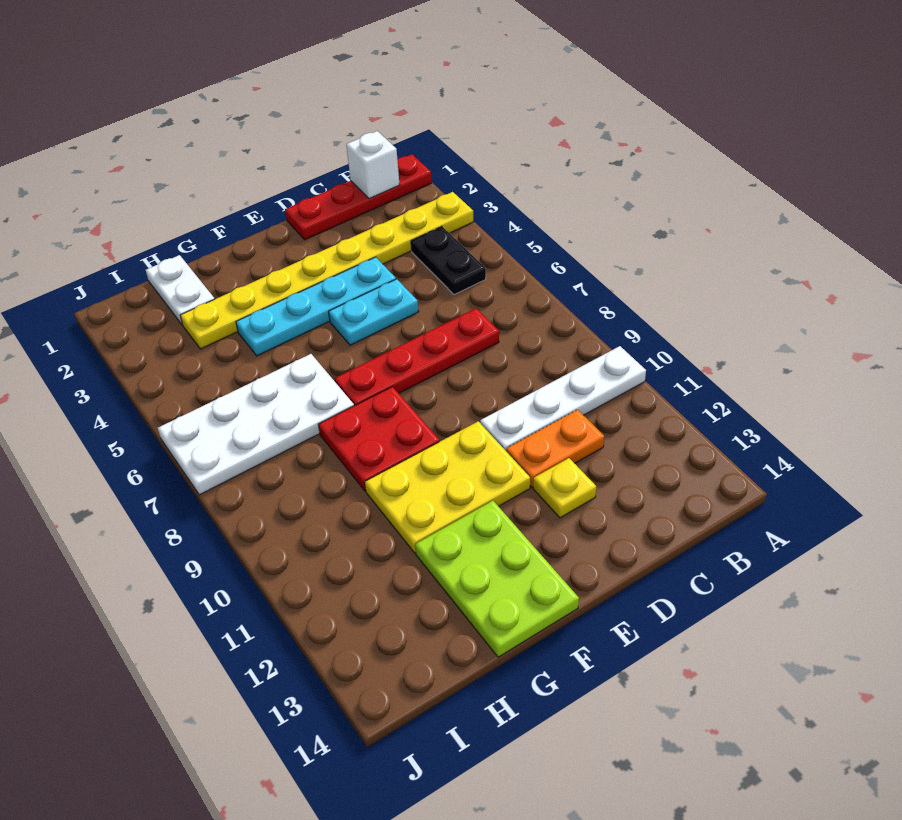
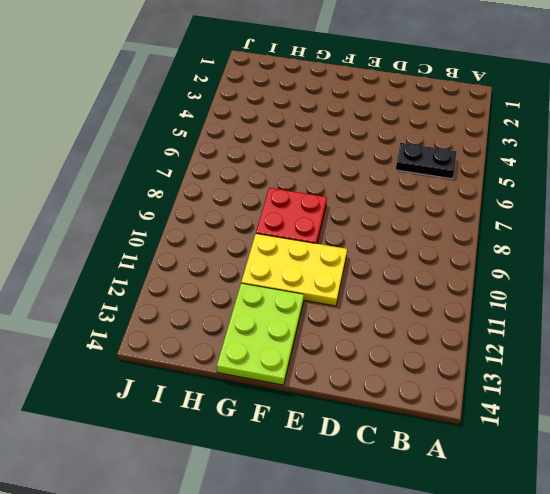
black plate B5:C5 level 1 -> black plate B4:B5 level 1
none -> red plate A1:D1 level 1
none -> yellow plate A3:H3 level 1
none -> white plate A10:D10 level 1

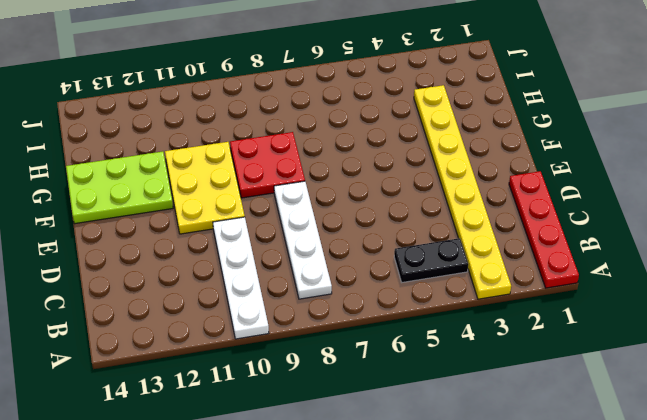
white plate B8:E8 level 1 -> none
none -> red plate C7:F7 level 1
none -> orange plate C11:D11 level 1
none -> cyan plate D4:G4 level 1

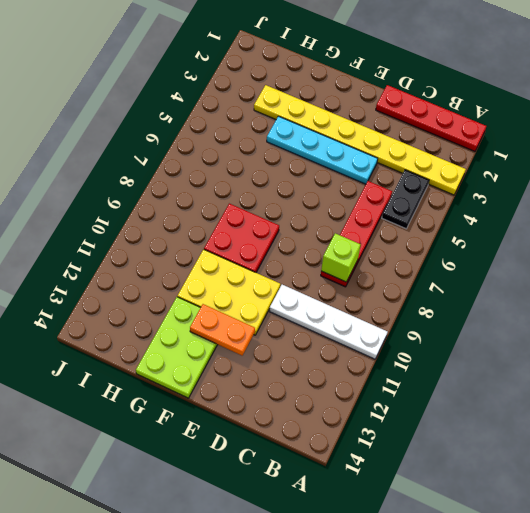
red plate C5:C8 level 1 -> red plate C7:F7 level 1
lime brick C8 level 2 -> none
orange plate E12:F12 level 2 -> orange plate C11:D11 level 1
none -> cyan plate D5:E5 level 1
none -> yellow plate D12 level 1
none -> white plate G6:J7 level 1

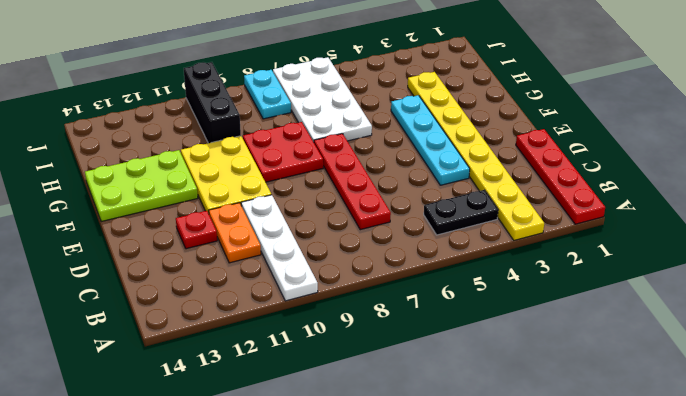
red plate D12 level 1 -> yellow plate D12 level 1
black brick H10:J10 level 1 -> none
cyan plate I8:J8 level 1 -> cyan plate D5:E5 level 1
none -> white plate H1:H2 level 1
none -> white brick B1 level 2

